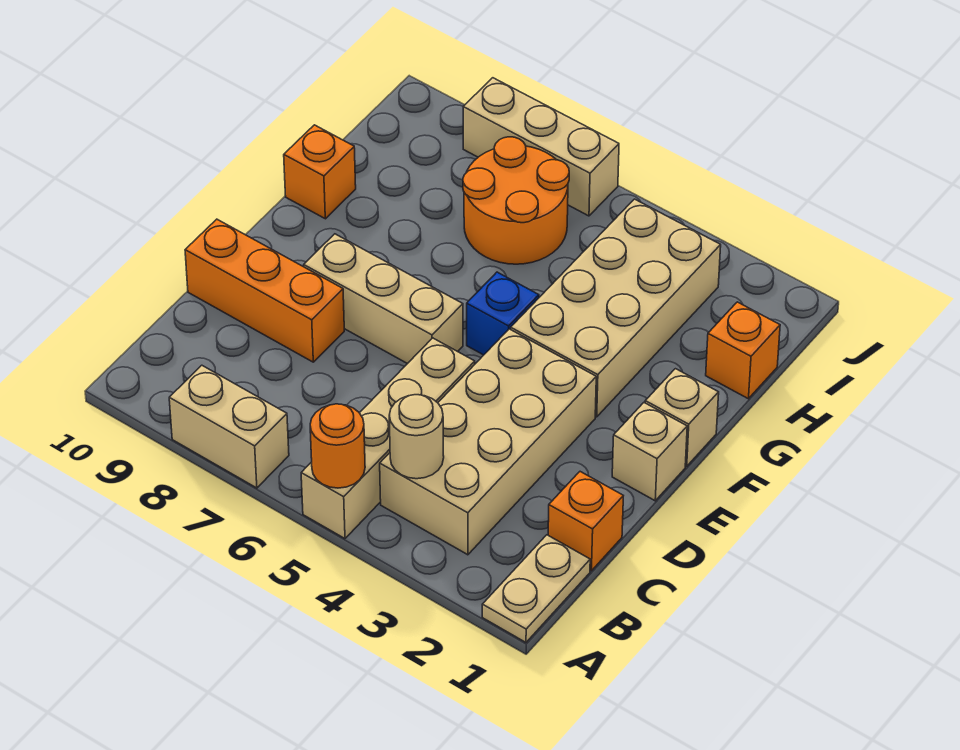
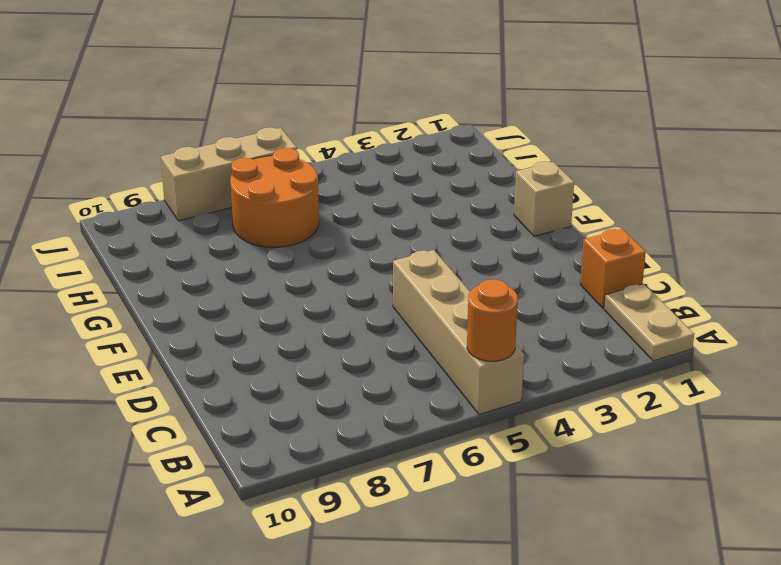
none -> tan brick A7:A8 level 1
none -> tan brick B3:E4 level 1
none -> orange brick D8:D10 level 1

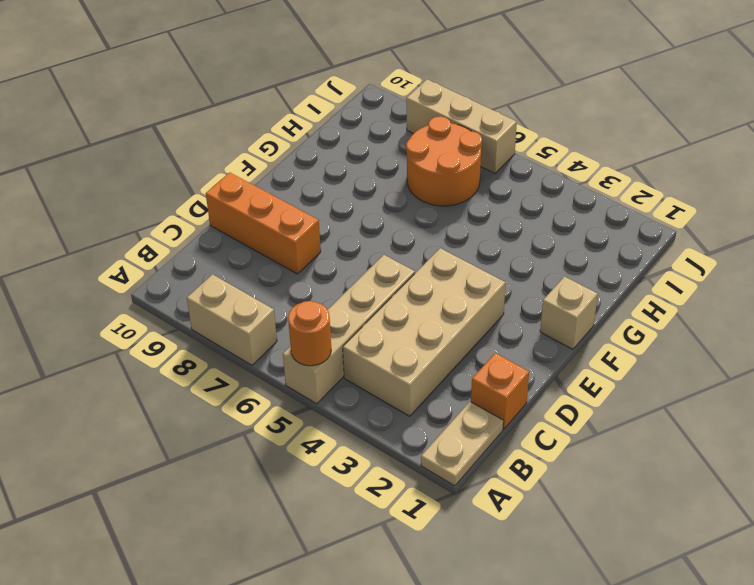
none -> tan brick E1 level 1
none -> tan brick E6:E8 level 1
none -> tan brick F3:I4 level 1

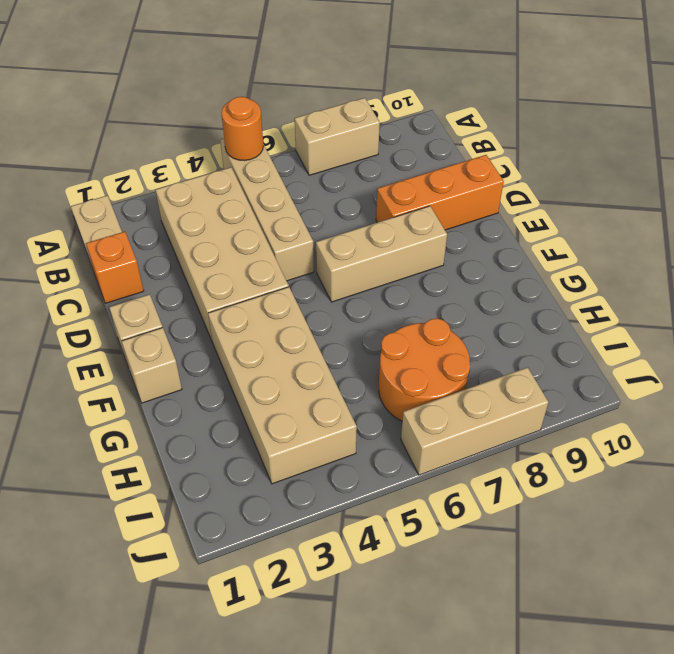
none -> blue brick F5 level 1
none -> orange brick G10 level 1
none -> orange brick H1 level 1

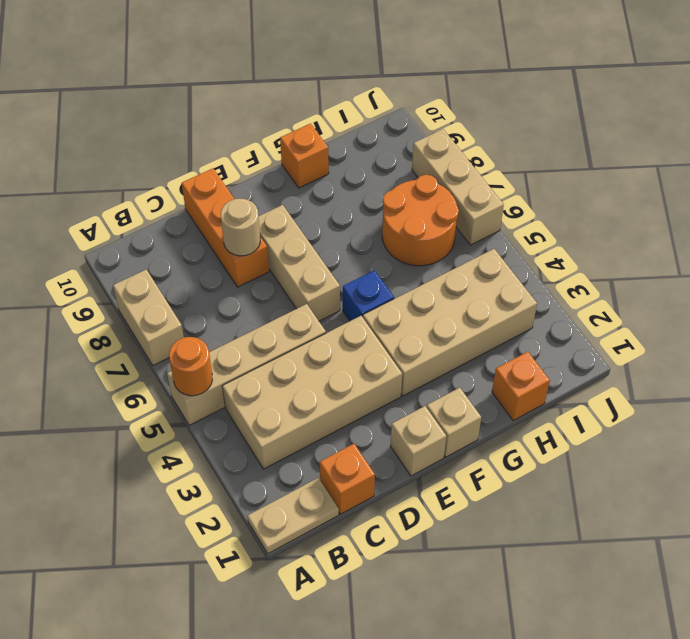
tan round brick D8 level 2 -> tan round brick B4 level 2

